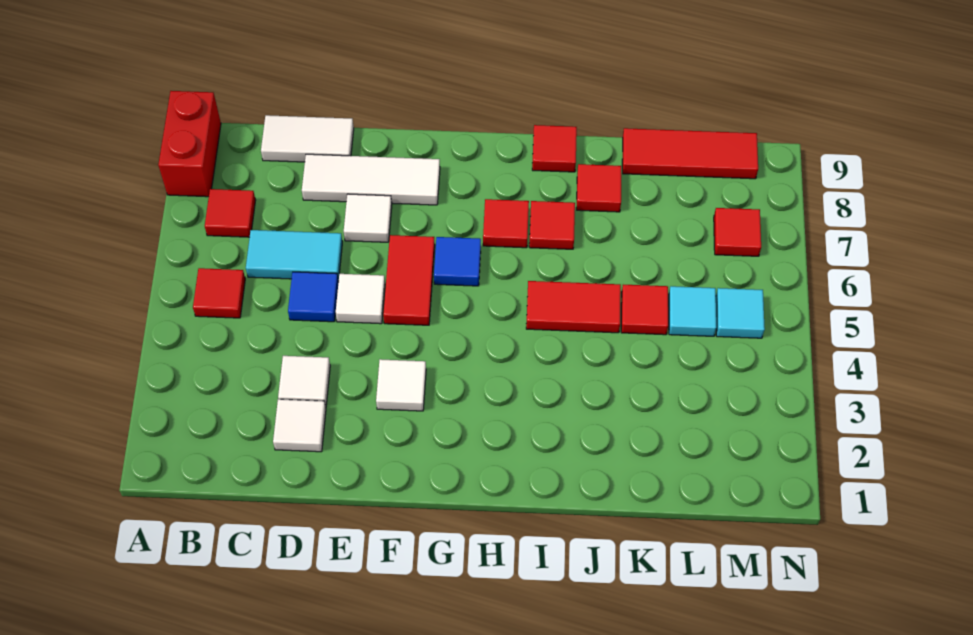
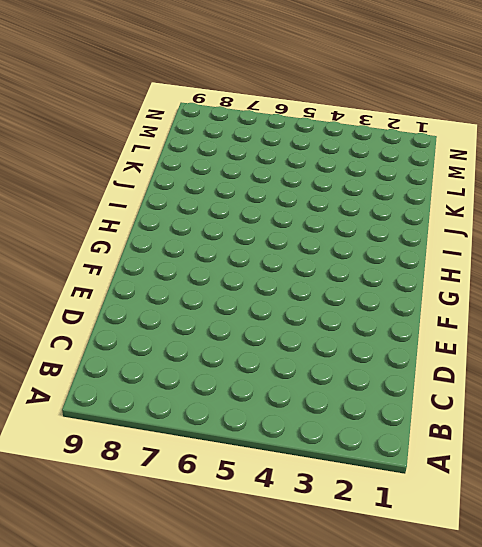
none -> red brick A8:A9 level 1
none -> red tile B5 level 1
none -> red tile B7 level 1

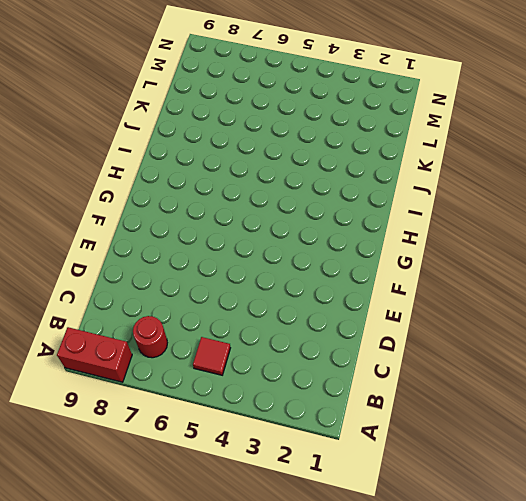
red round brick B7 level 1 -> red tile B7 level 1
none -> cyan tile C6:D6 level 1
none -> white tile C9:D9 level 1
none -> white tile D2 level 1

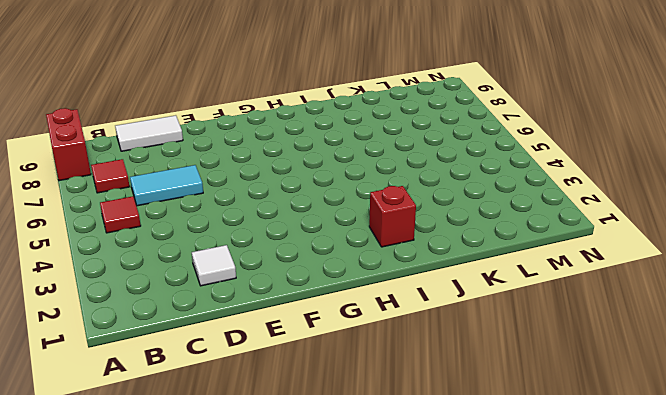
red brick I2 level 1 -> none
none -> white tile D3 level 1
none -> blue tile D5 level 1
none -> white tile D8:F8 level 1

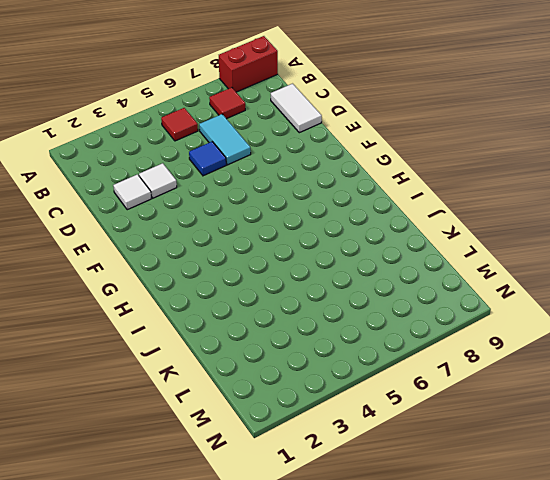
none -> white tile D8:F8 level 1
none -> white tile E5 level 1
none -> white tile E7 level 1

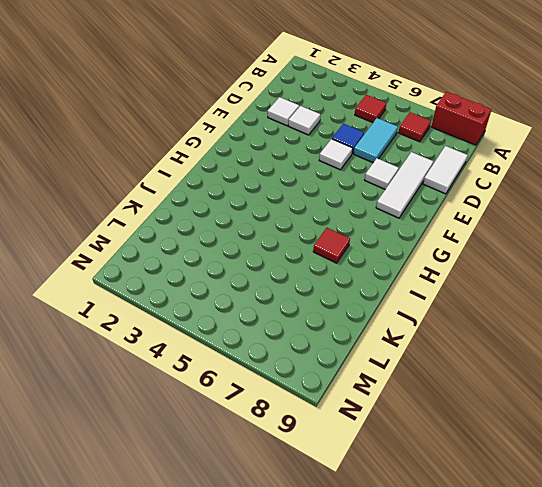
none -> white tile F3 level 1
none -> red tile F5:F6 level 1
none -> blue tile G6 level 1

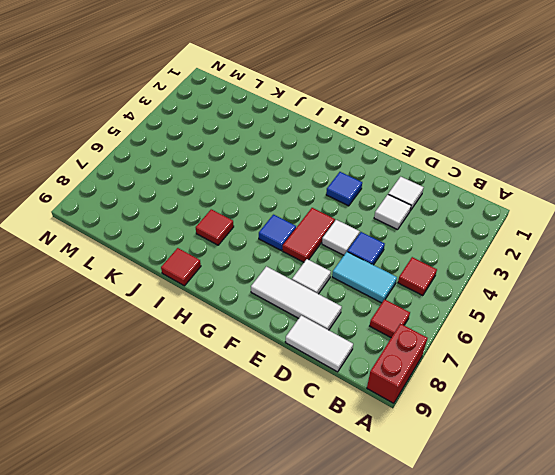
blue tile F3 level 1 -> white tile F3 level 1
none -> red tile H7 level 1
none -> red tile I5:J5 level 1
none -> red tile J8 level 1

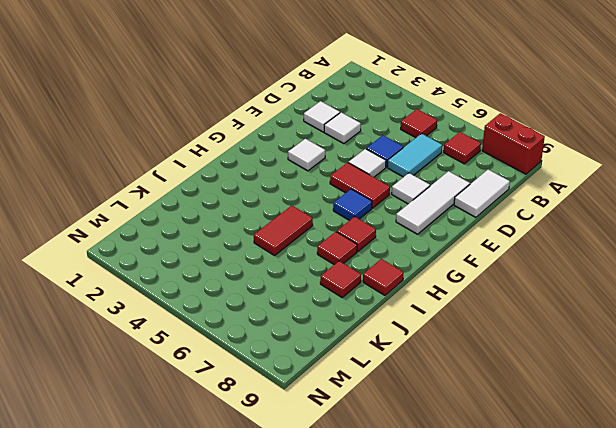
none -> red tile K5 level 1
none -> red tile K9:M9 level 1
none -> cyan tile L5 level 1

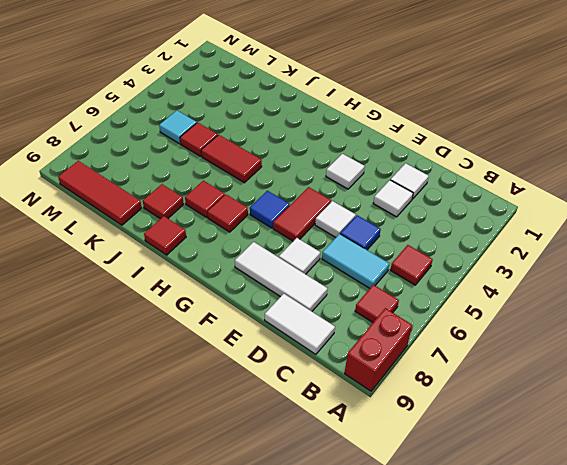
none -> cyan tile M5 level 1
none -> red tile M7 level 1

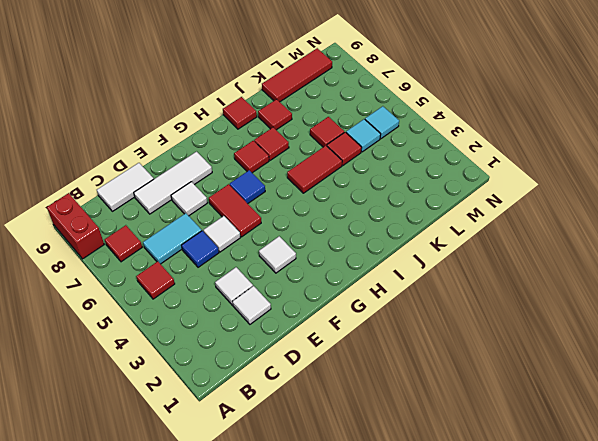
red tile K6 level 1 -> red tile M7 level 1

